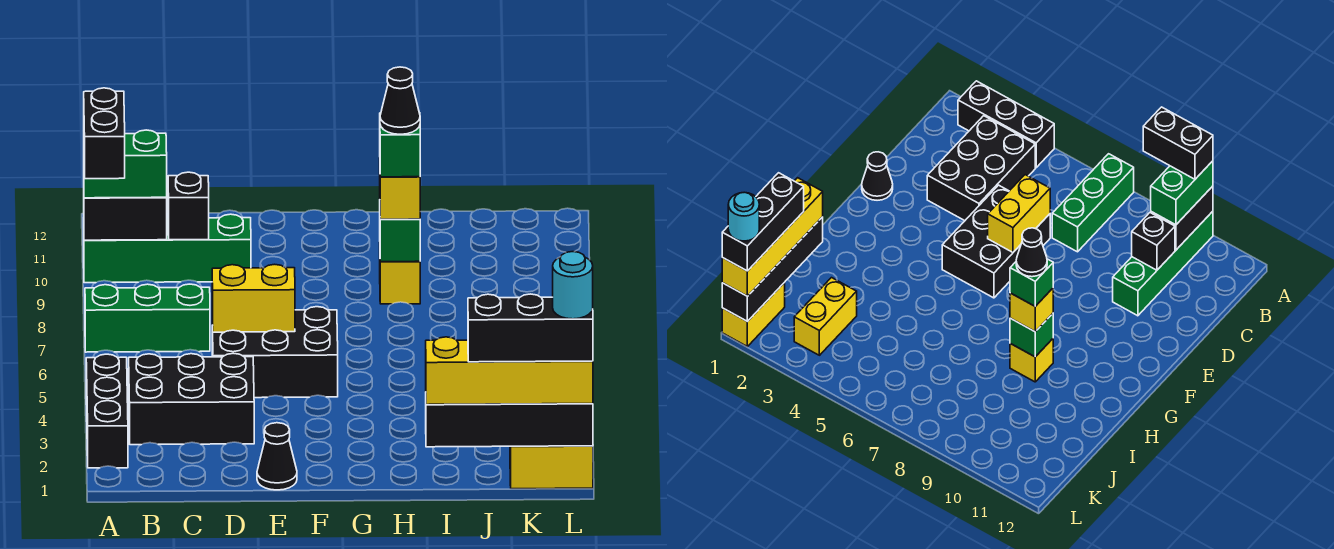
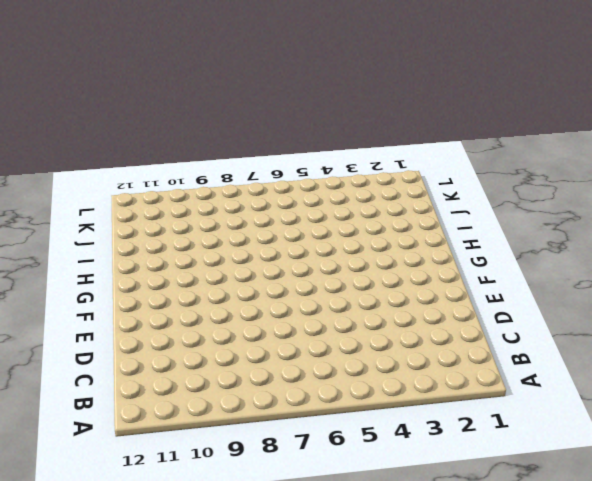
none -> black brick A2:A4 level 1
none -> green brick A7:C7 level 1
none -> green brick A10:D10 level 1

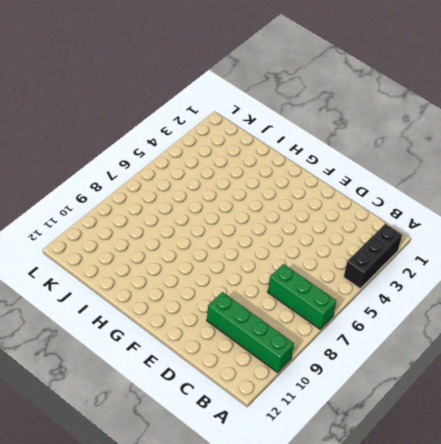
none -> black brick B3:D4 level 1
none -> black brick D5:F6 level 1
none -> black cone E1 level 1

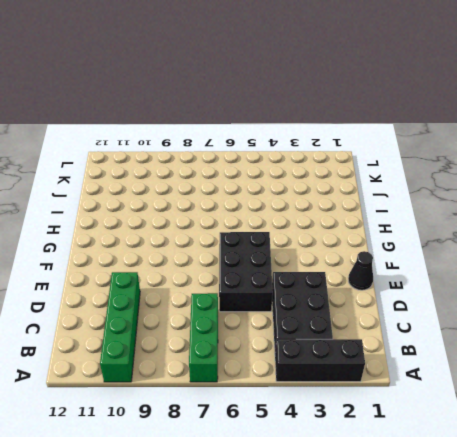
none -> yellow brick H9 level 1
none -> yellow brick J3:K3 level 1
none -> yellow brick K1:L1 level 1

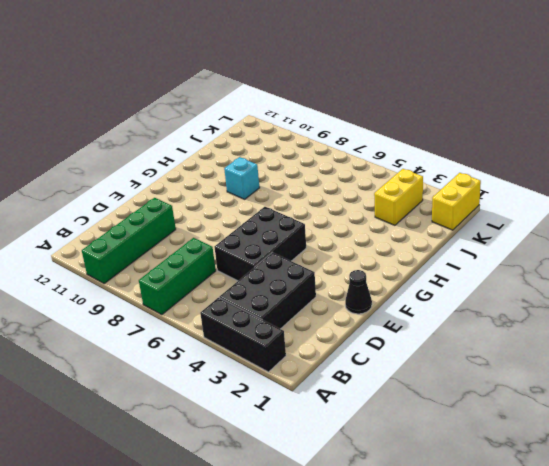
cyan brick H9 level 1 -> yellow brick H9 level 1
none -> black brick A10:B10 level 2
none -> black brick C10 level 2
none -> yellow brick D6:E6 level 2

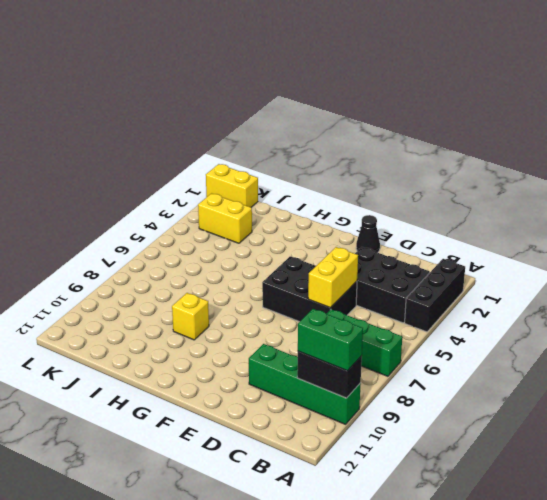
yellow brick D5:D6 level 2 -> yellow brick D6:E6 level 2
none -> black brick C10 level 2
none -> green brick H9 level 2
none -> black brick I1:L1 level 2

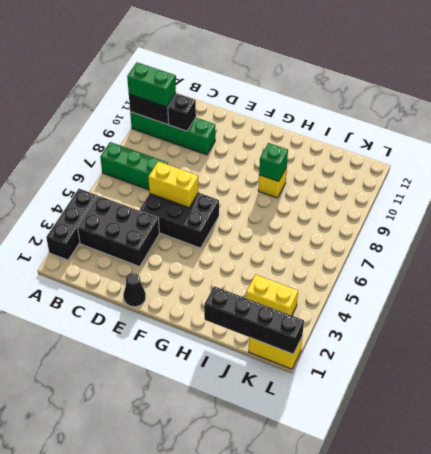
none -> yellow brick H9 level 3
none -> yellow brick I1:L1 level 3
none -> black brick A9:A10 level 4

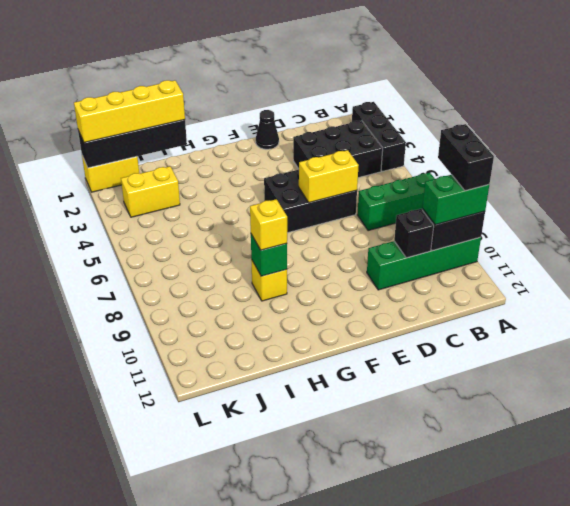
none -> green brick H9 level 4
none -> black brick J1:L1 level 4
none -> black cone H9 level 5

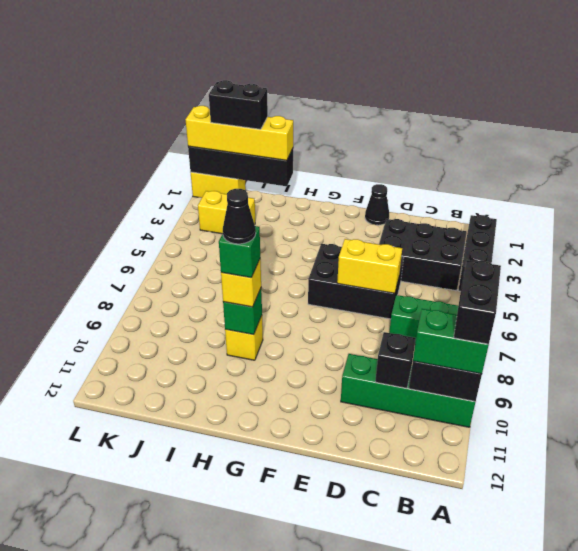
black brick J1:K1 level 4 -> black brick J1:L1 level 4
none -> cyan round brick L1 level 5

